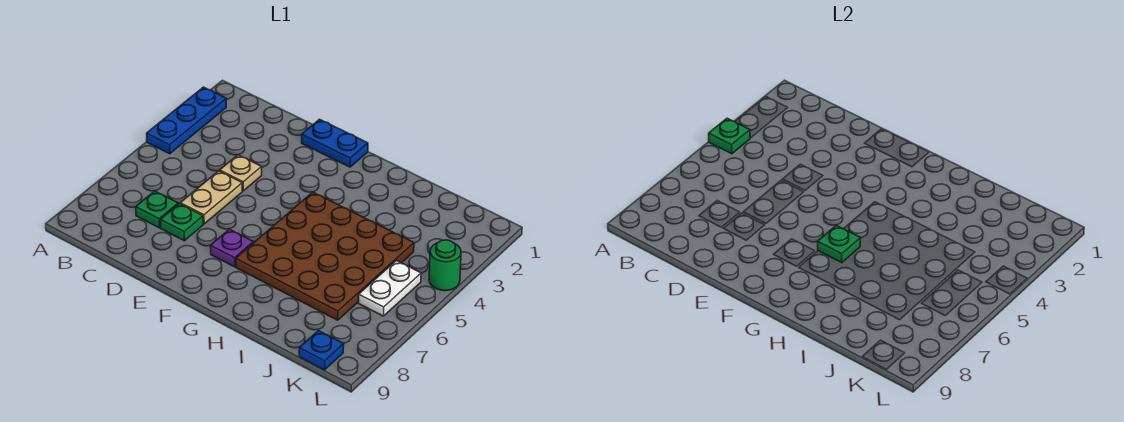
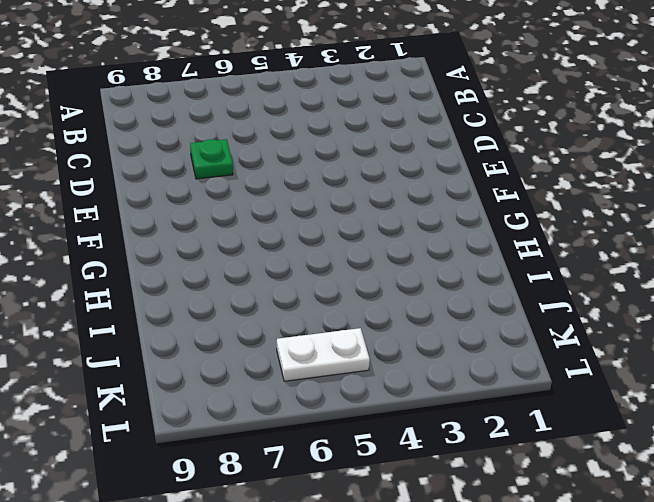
none -> blue plate A2:A4 level 1
none -> green plate C7 level 1
none -> tan plate D4 level 1

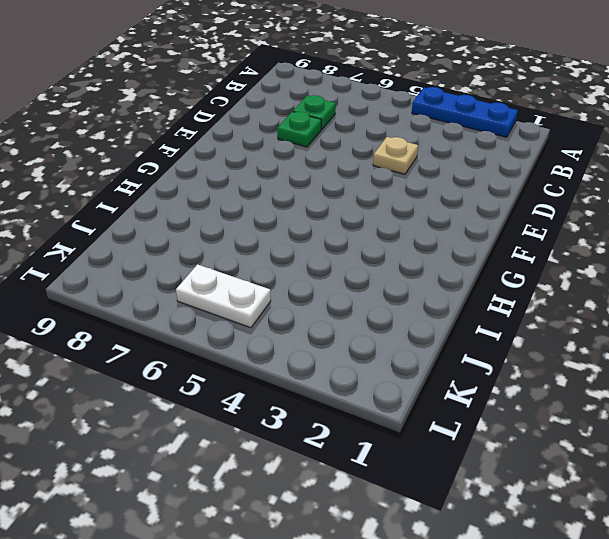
none -> tan plate D5:D6 level 1
none -> blue plate E1:F1 level 1
none -> purple plate F7 level 1

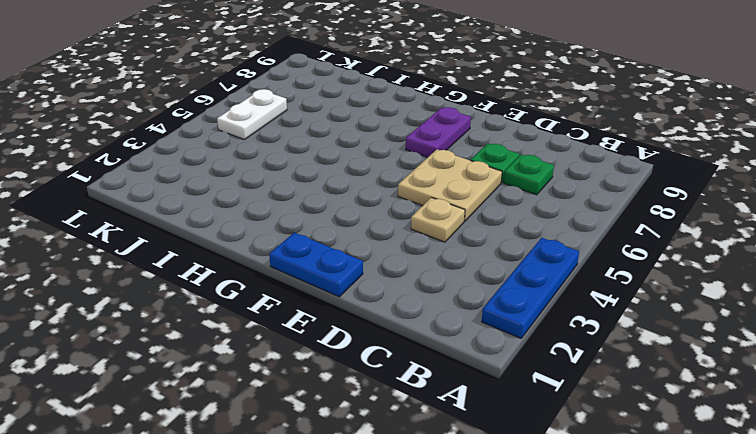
tan plate D5:E6 level 1 -> tan plate D5:D6 level 1
purple plate F7:F8 level 1 -> purple plate F7 level 1
none -> brown plate G4:J7 level 1
none -> blue plate K9 level 1
none -> green round brick L4 level 1

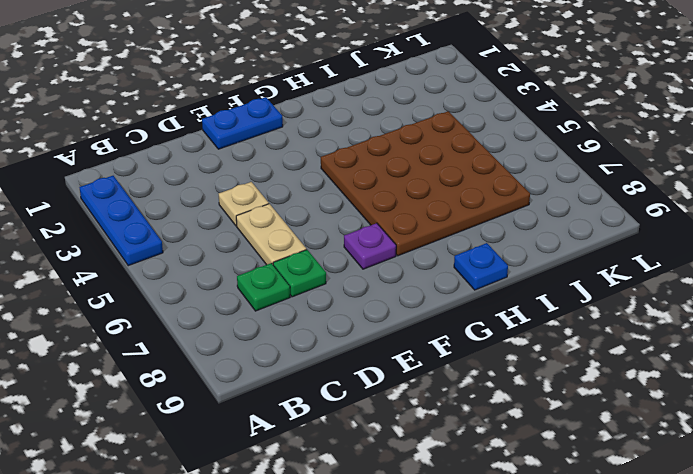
blue plate H9 level 1 -> blue plate K9 level 1
none -> white plate K5:K6 level 1
none -> green round brick L4 level 1
none -> green plate A4 level 2

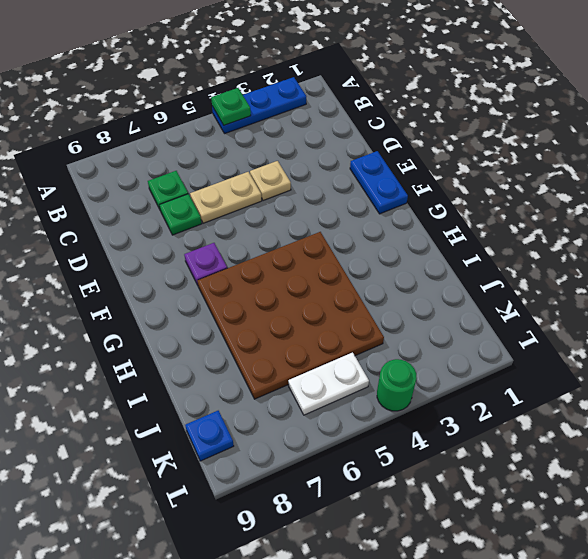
none -> green plate G6 level 2

